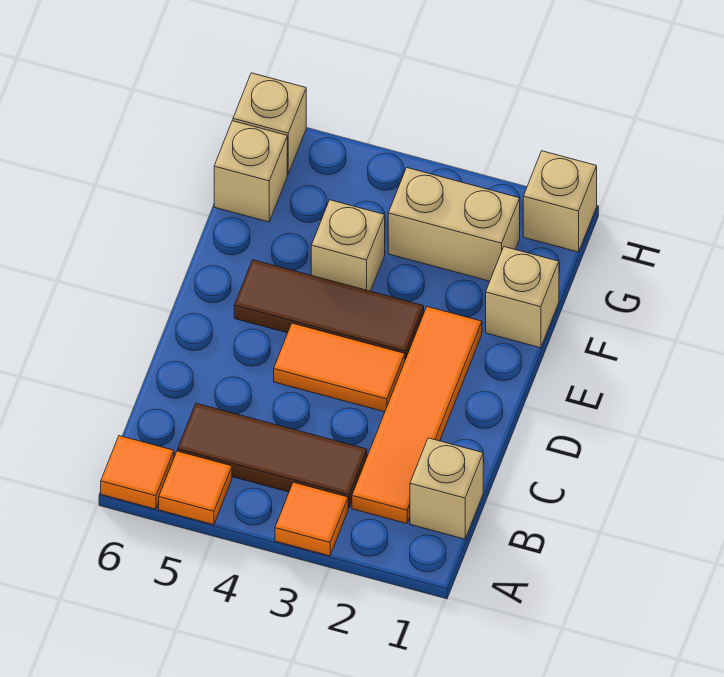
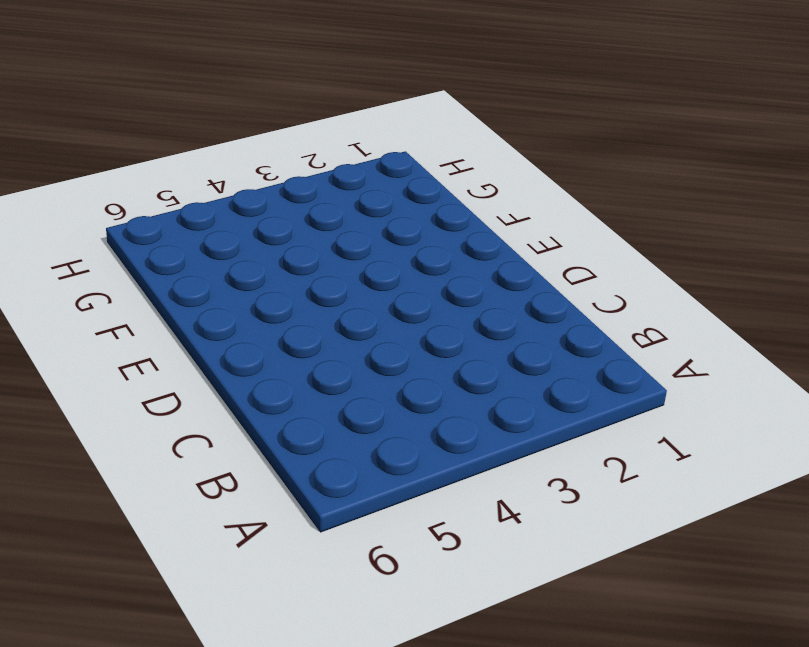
none -> orange tile A3 level 1
none -> orange tile A5 level 1
none -> orange tile A6 level 1

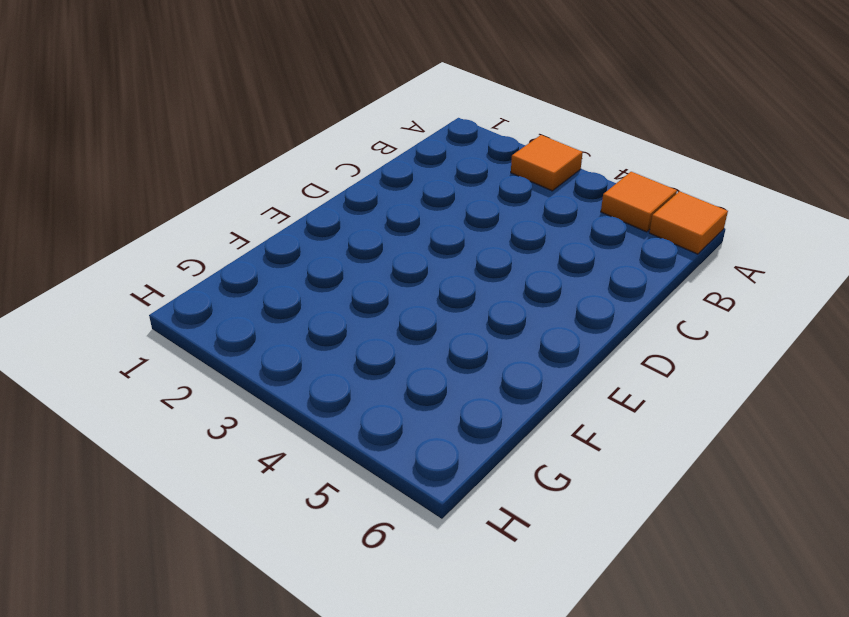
none -> tan brick B1 level 1
none -> orange tile B2:E2 level 1
none -> brown tile B3:B5 level 1

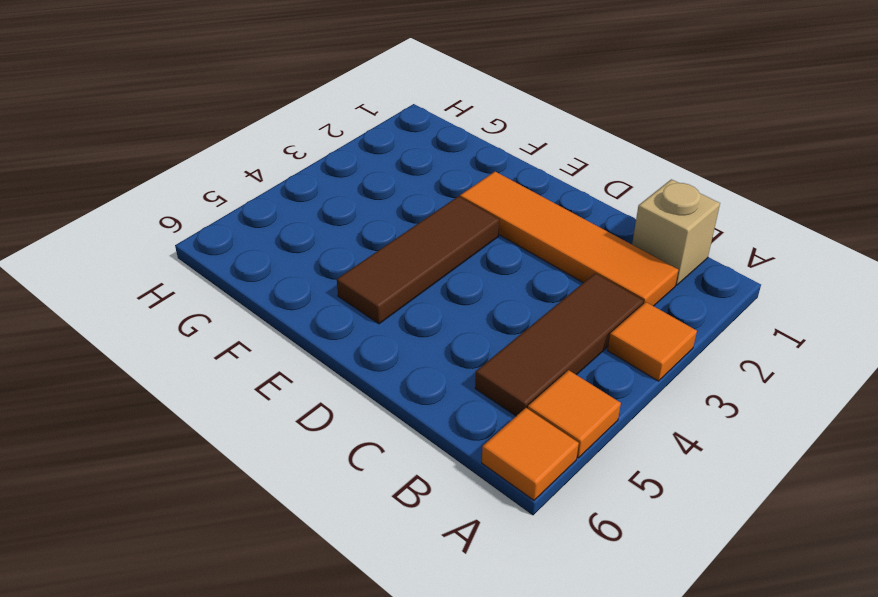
none -> orange tile D3:D4 level 1
none -> tan brick F1 level 1
none -> tan brick F4 level 1

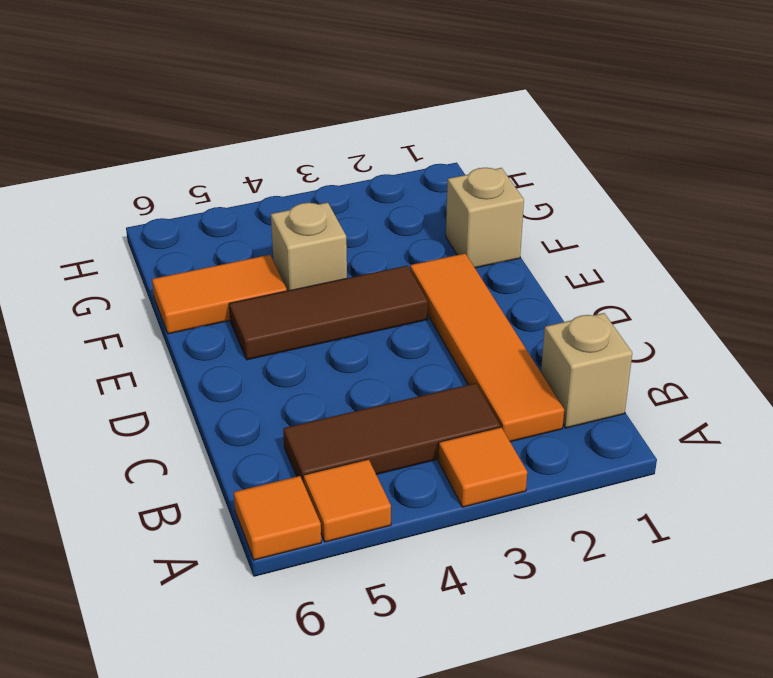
orange tile F5:F6 level 1 -> orange tile D3:D4 level 1
none -> tan brick G2:G3 level 1
none -> tan brick G6 level 1
none -> tan brick H1 level 1

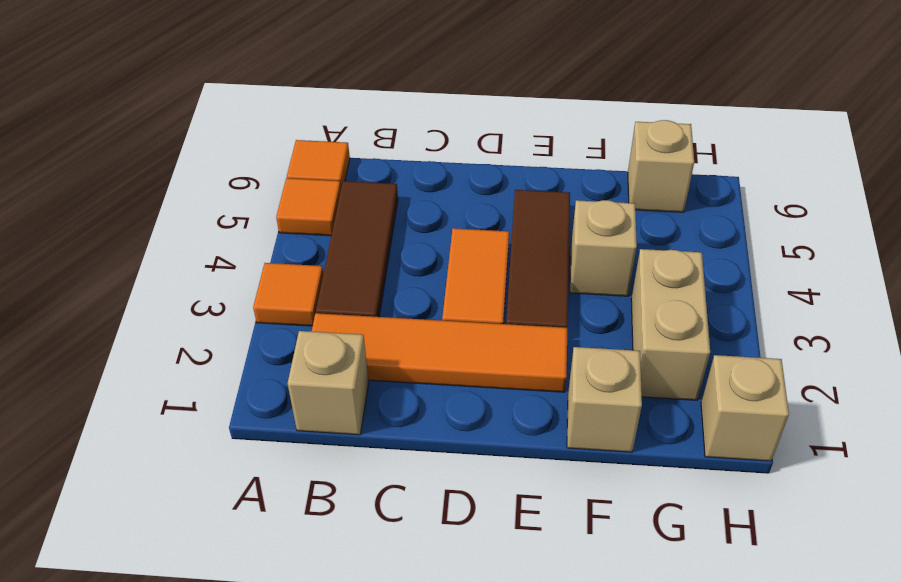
none -> tan brick H6 level 1

